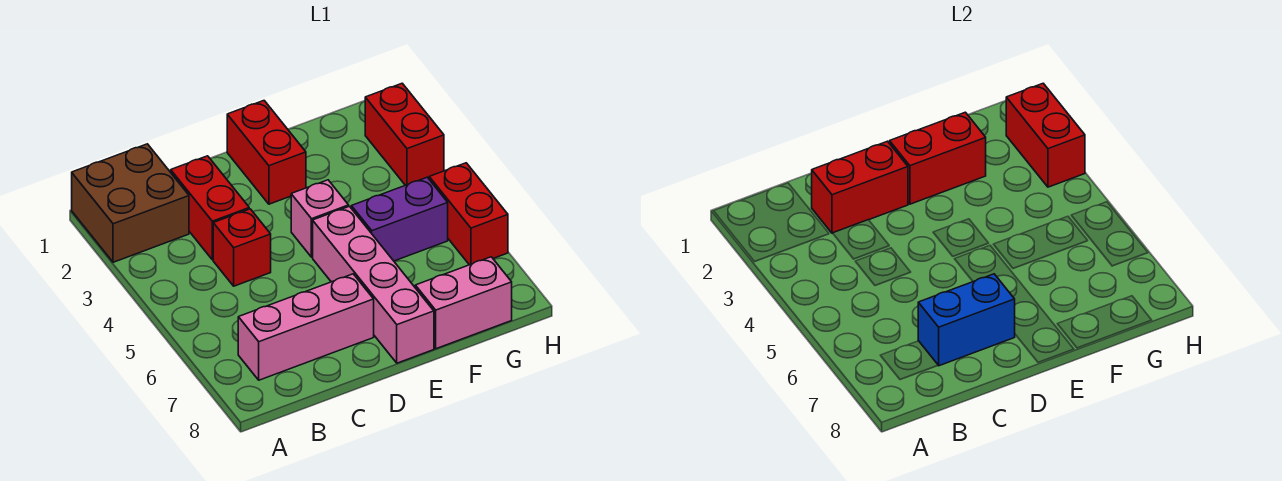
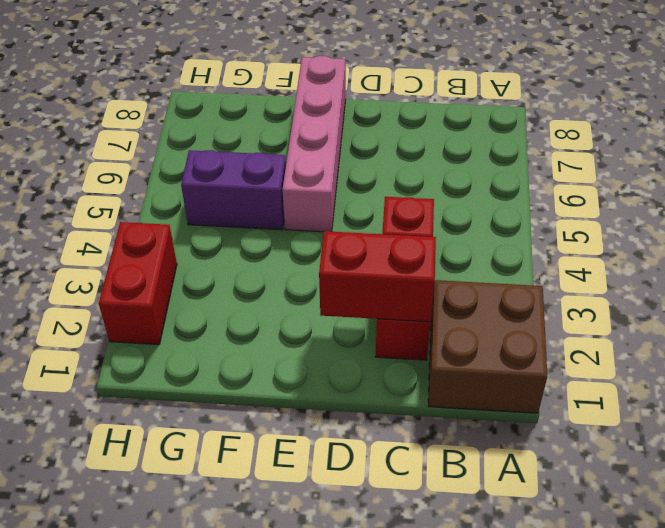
none -> pink brick B7:D7 level 1
none -> red brick E1:E2 level 1
none -> pink brick E4 level 1

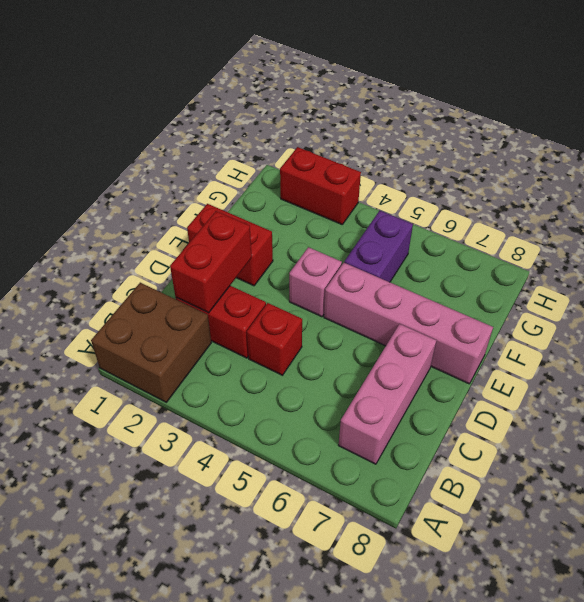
none -> pink brick F8:G8 level 1
none -> red brick H5:H6 level 1
none -> blue brick C7:D7 level 2

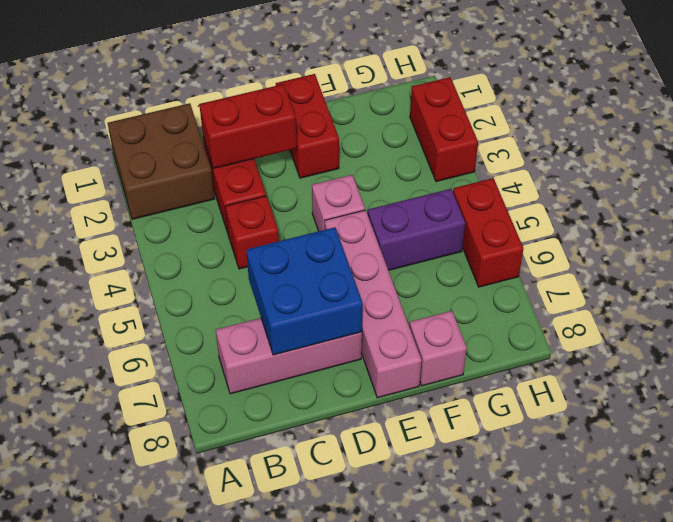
blue brick C6:D7 level 2 -> blue brick C7:D7 level 2
pink brick F8 level 1 -> pink brick F8:G8 level 1
none -> red brick E2:F2 level 2
none -> red brick H2:H3 level 2

